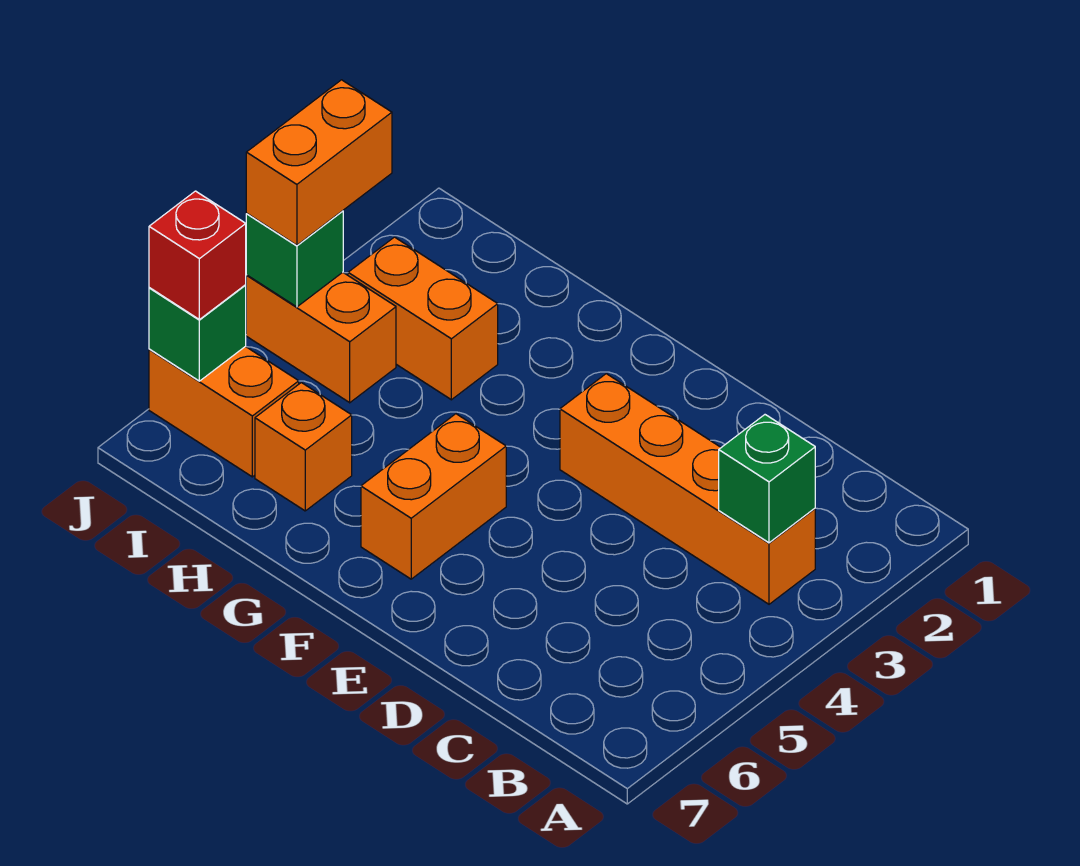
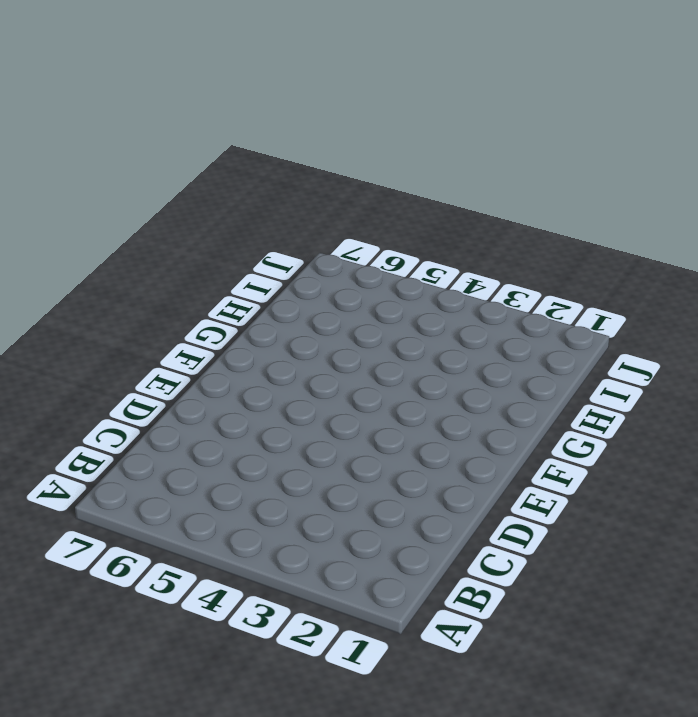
none -> orange brick B3:E3 level 1
none -> orange brick F5:F6 level 1

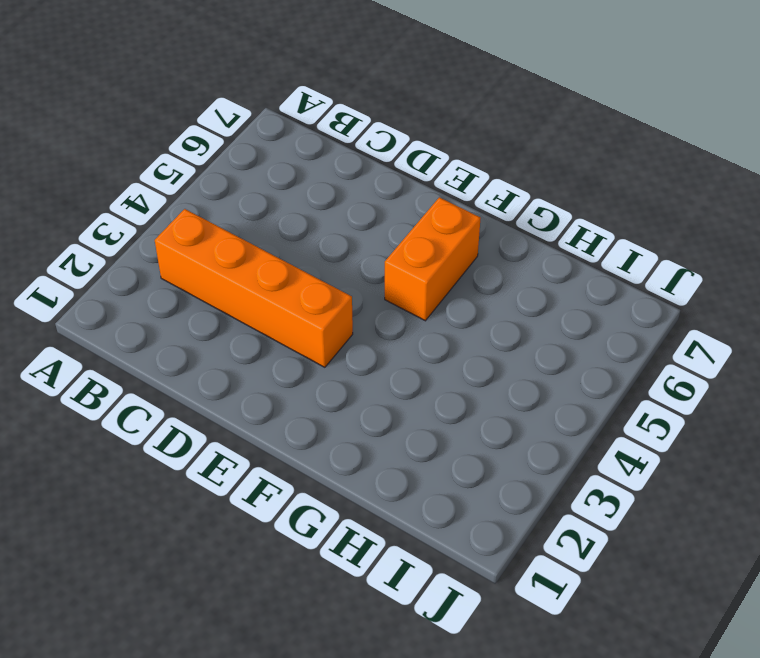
none -> orange brick H3:I3 level 1
none -> orange brick H6 level 1

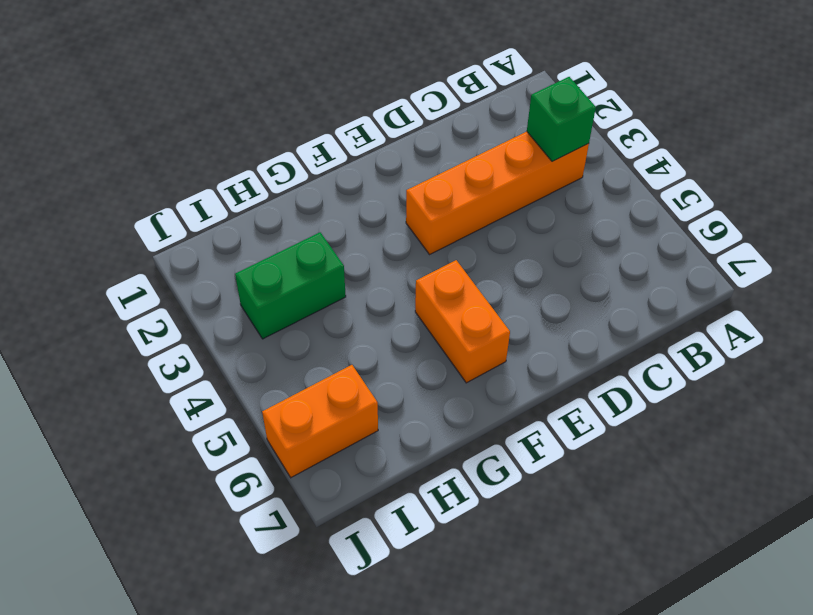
green brick H3:I3 level 1 -> orange brick H3:I3 level 1
none -> orange brick H6 level 1
none -> orange brick I4:J4 level 1

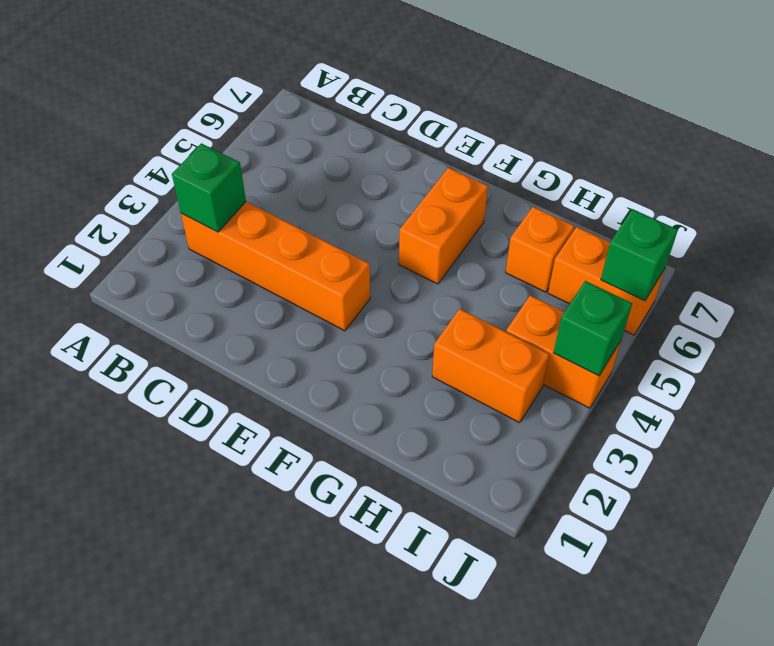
none -> orange brick J3:J4 level 3
none -> red brick J6 level 3

